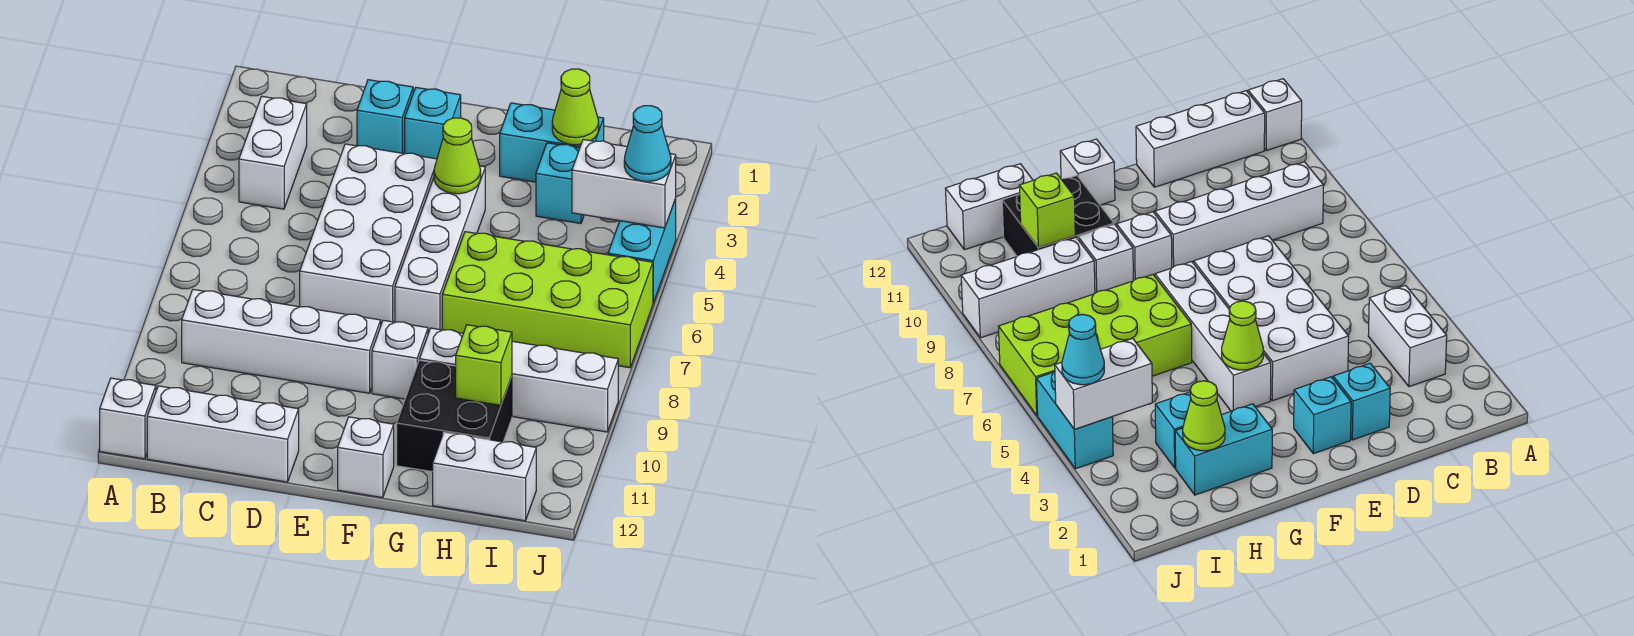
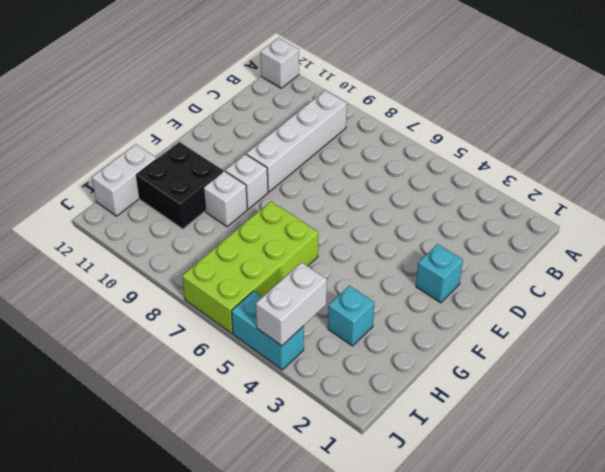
none -> white brick B3:B4 level 1
none -> white brick B12:D12 level 1
none -> cyan brick D2 level 1

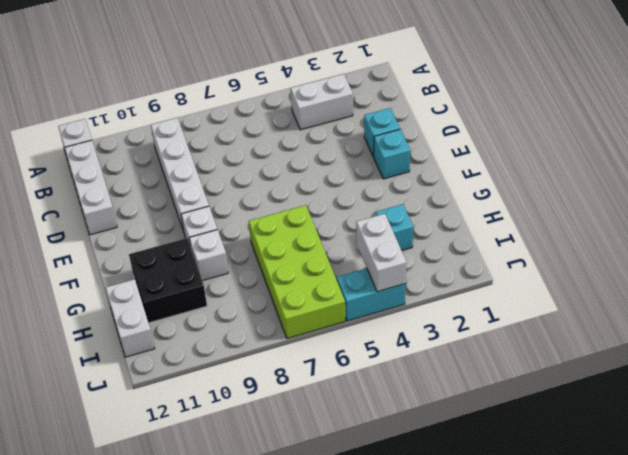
none -> white brick D4:E7 level 1
none -> white brick F4:F7 level 1
none -> white brick F12 level 1

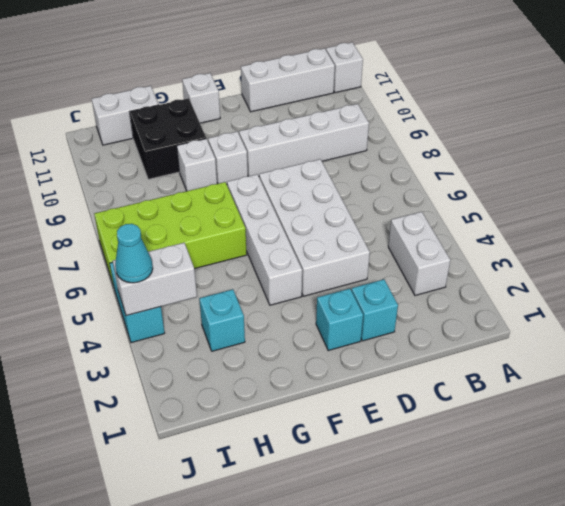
none -> cyan brick G2:H2 level 1
none -> white brick H9:J9 level 1
none -> lime cone F4 level 2

